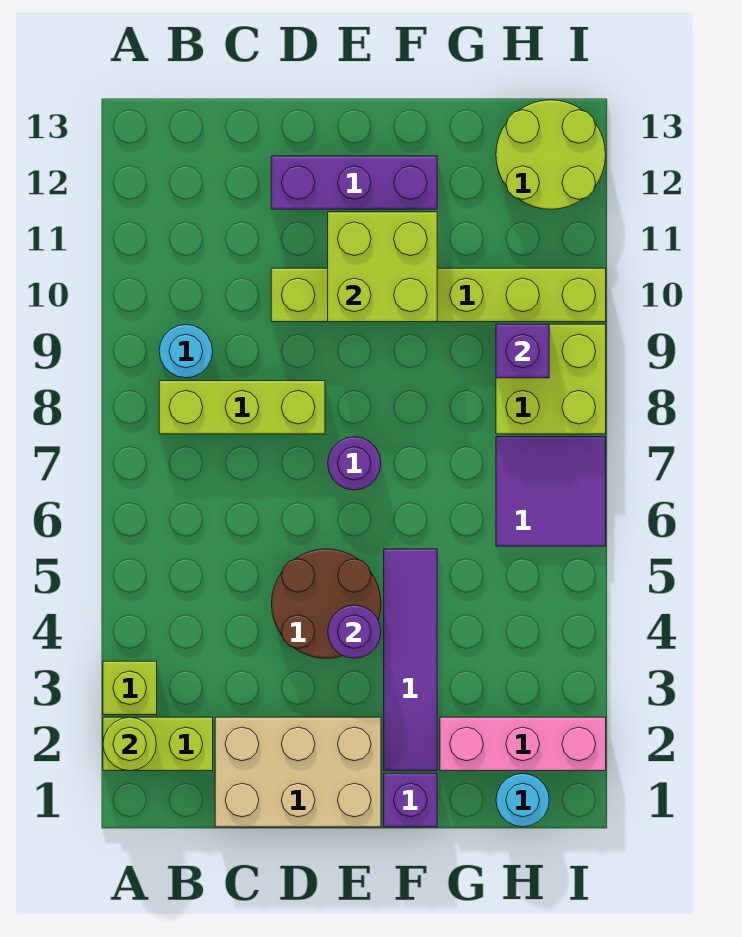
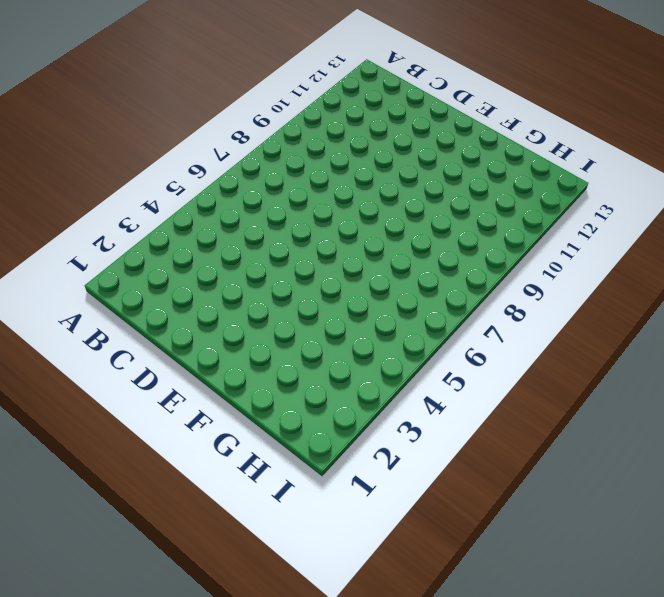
none -> lime brick A2:B2 level 1
none -> lime brick A3 level 1
none -> lime brick B8:D8 level 1

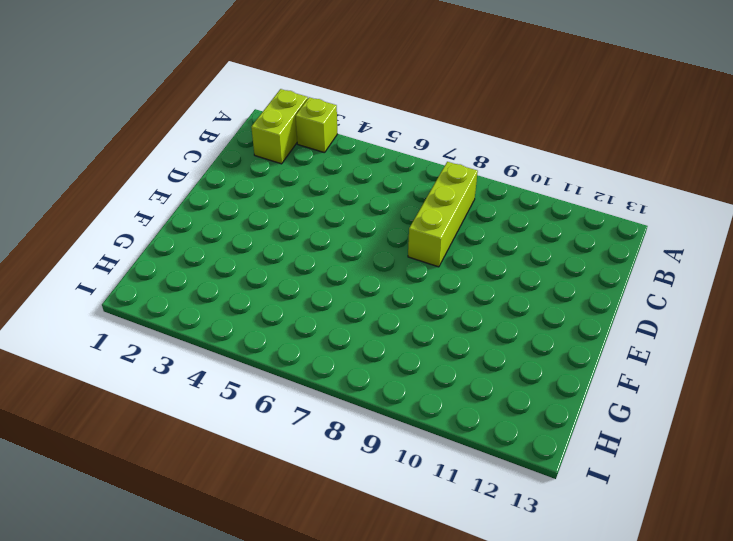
none -> cyan round brick B9 level 1
none -> tan brick C1:E2 level 1
none -> brown round brick D4:E5 level 1

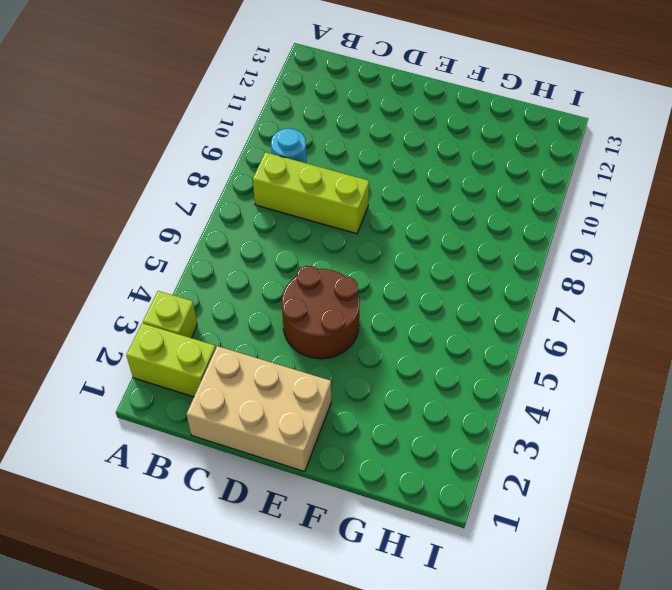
none -> lime brick D10:I10 level 1
none -> purple brick D12:F12 level 1
none -> purple round brick E7 level 1

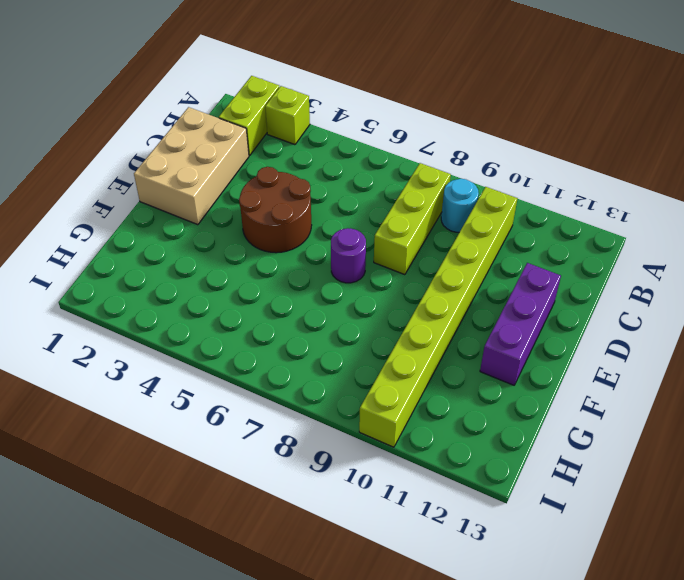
lime brick B10:I10 level 1 -> lime brick D10:I10 level 1
none -> purple brick F1 level 1
none -> purple tile F2:F5 level 1
none -> pink brick G2:I2 level 1

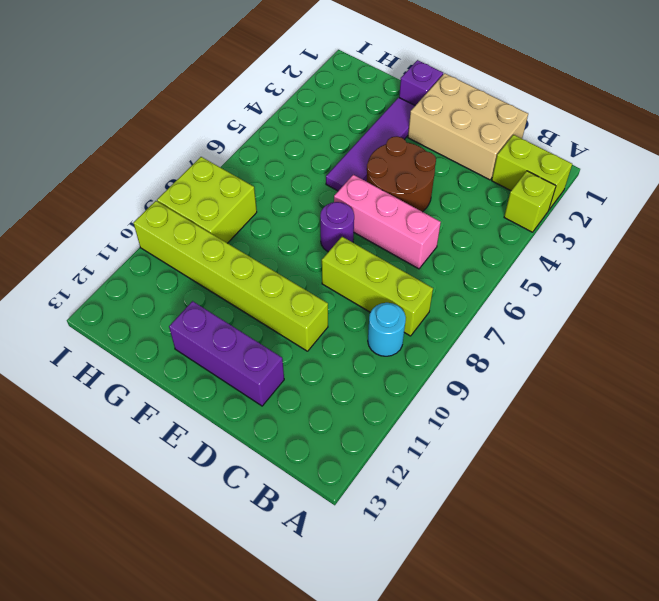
pink brick C6:E6 level 1 -> pink brick G2:I2 level 1
none -> cyan round brick H1 level 1
none -> purple tile H6:I7 level 1
none -> lime round brick H12:I13 level 1

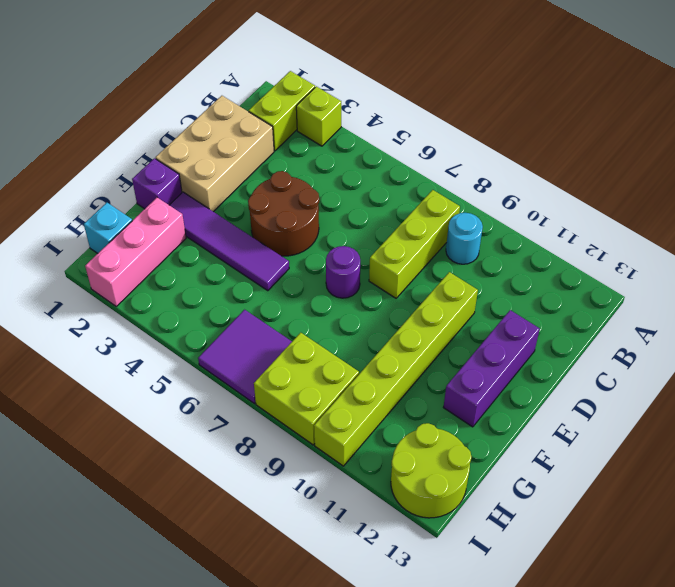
cyan brick H1 level 1 -> cyan round brick H1 level 1
none -> lime round brick A2 level 2
none -> purple round brick E4 level 2
none -> lime brick E10:F11 level 2

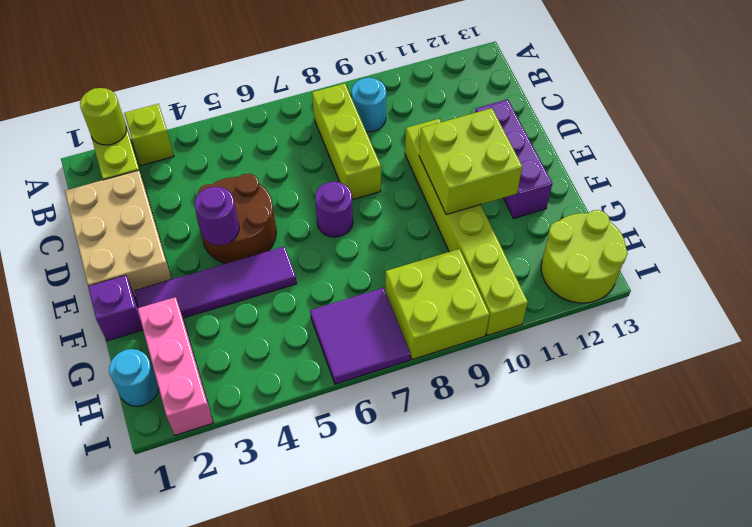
none -> purple brick H9 level 2

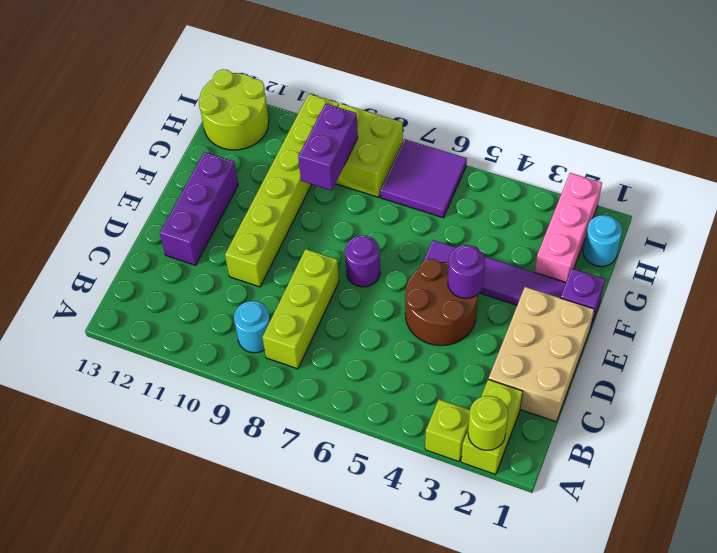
purple brick G9:H9 level 2 -> purple brick H9 level 2
none -> lime brick E10:F11 level 2

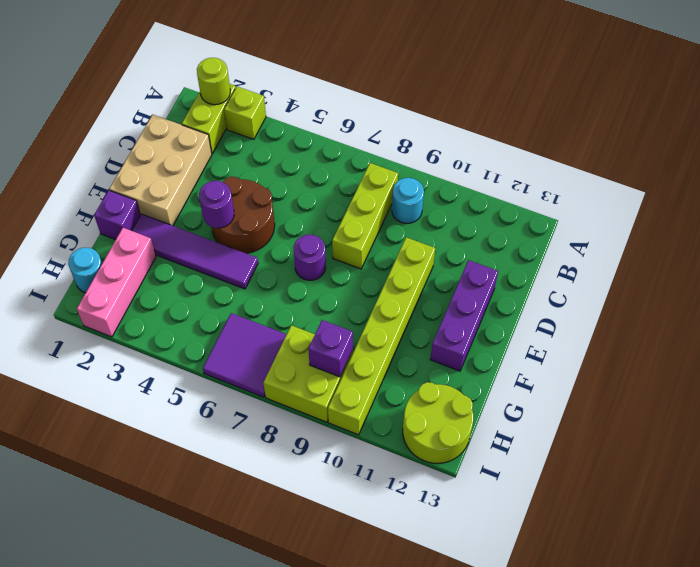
none -> lime brick E10:F11 level 2

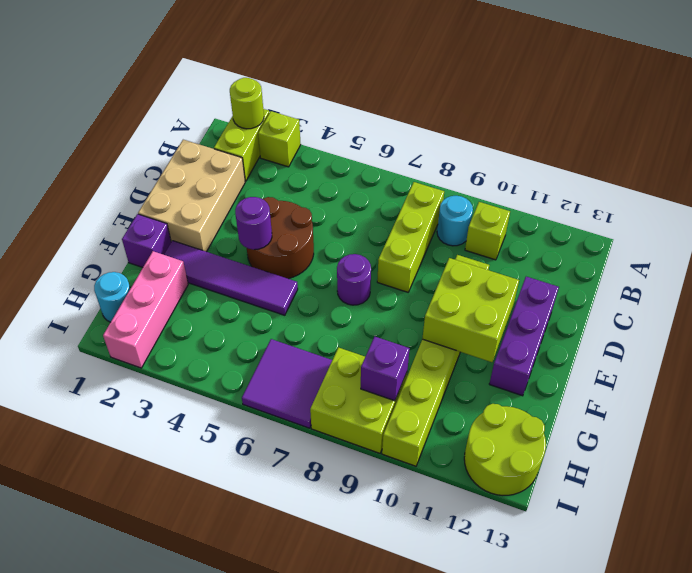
lime brick B10 level 1 -> none

